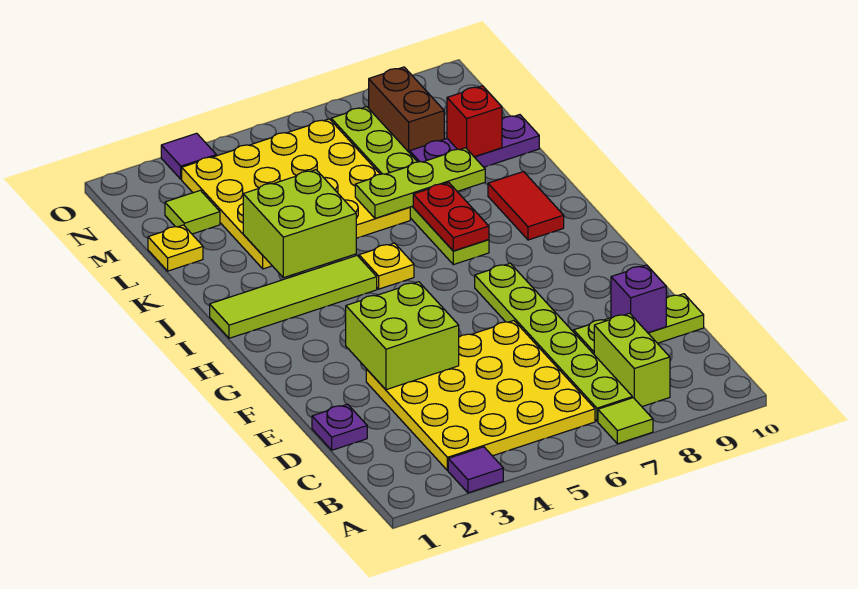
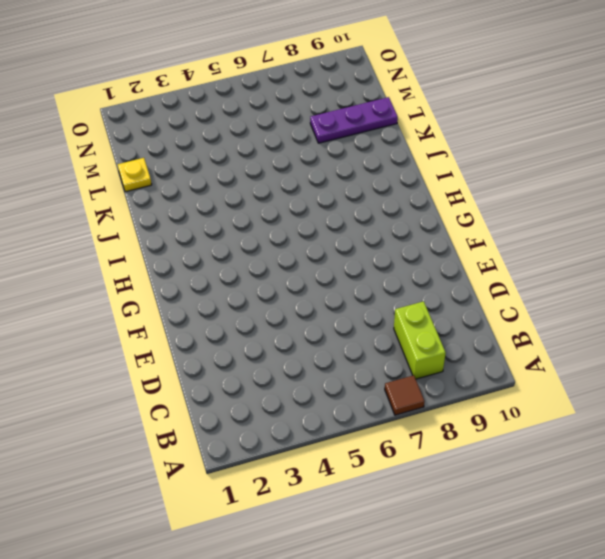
brown tile A7 level 1 -> lime tile A7 level 1
none -> purple tile A3 level 1
none -> yellow plate B3:E6 level 1
none -> lime plate B7:G7 level 1

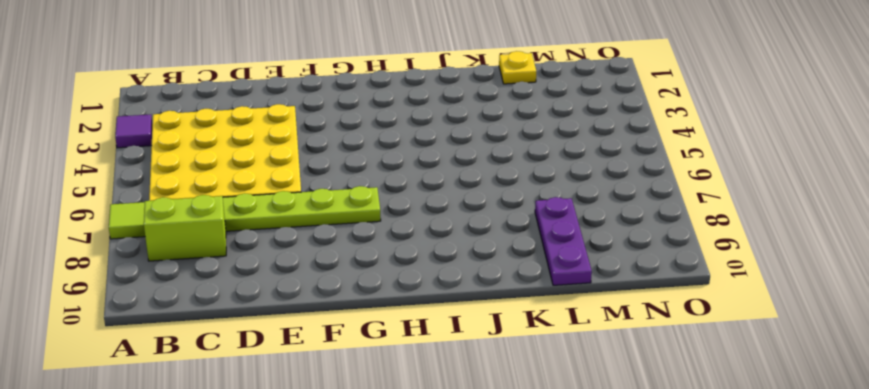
none -> purple plate D1 level 1
none -> lime plate D8:D10 level 1
none -> lime tile I1:I4 level 1

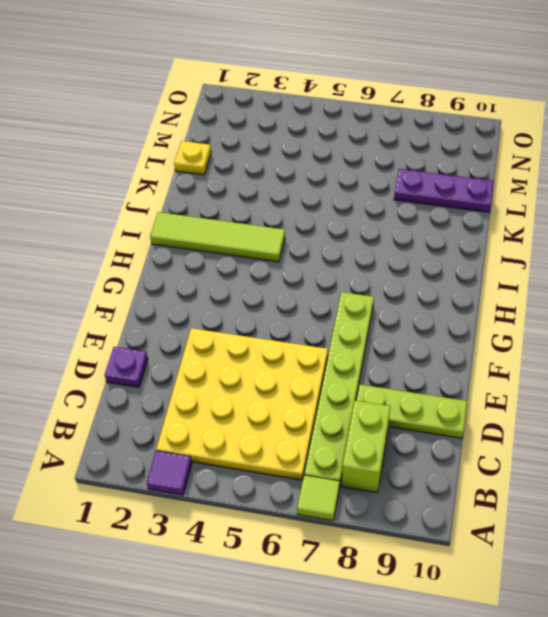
none -> yellow plate I5 level 1
none -> lime plate I7:N7 level 1
none -> red tile I9:J9 level 1

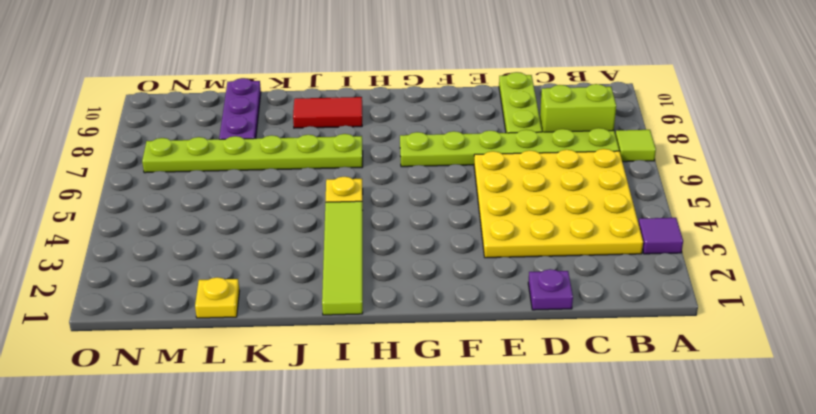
none -> yellow plate K3:N6 level 1
none -> lime tile M2 level 1
none -> brown brick M8:N8 level 1

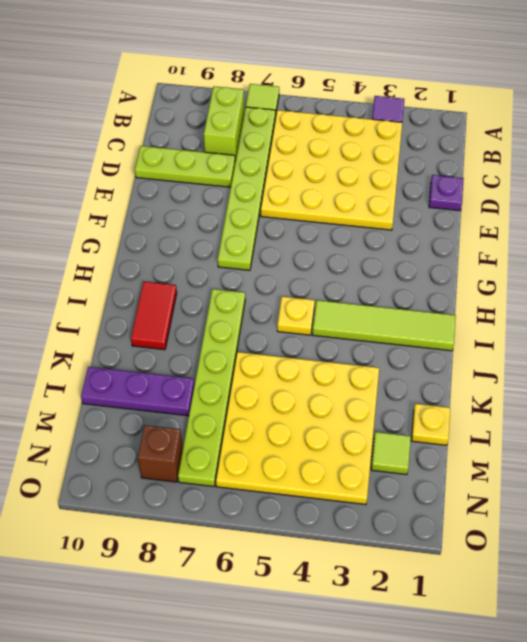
brown brick N8 level 1 -> brown brick M8:N8 level 1
none -> purple tile O3 level 1
none -> purple brick D9 level 2
none -> lime brick E3:F4 level 2

